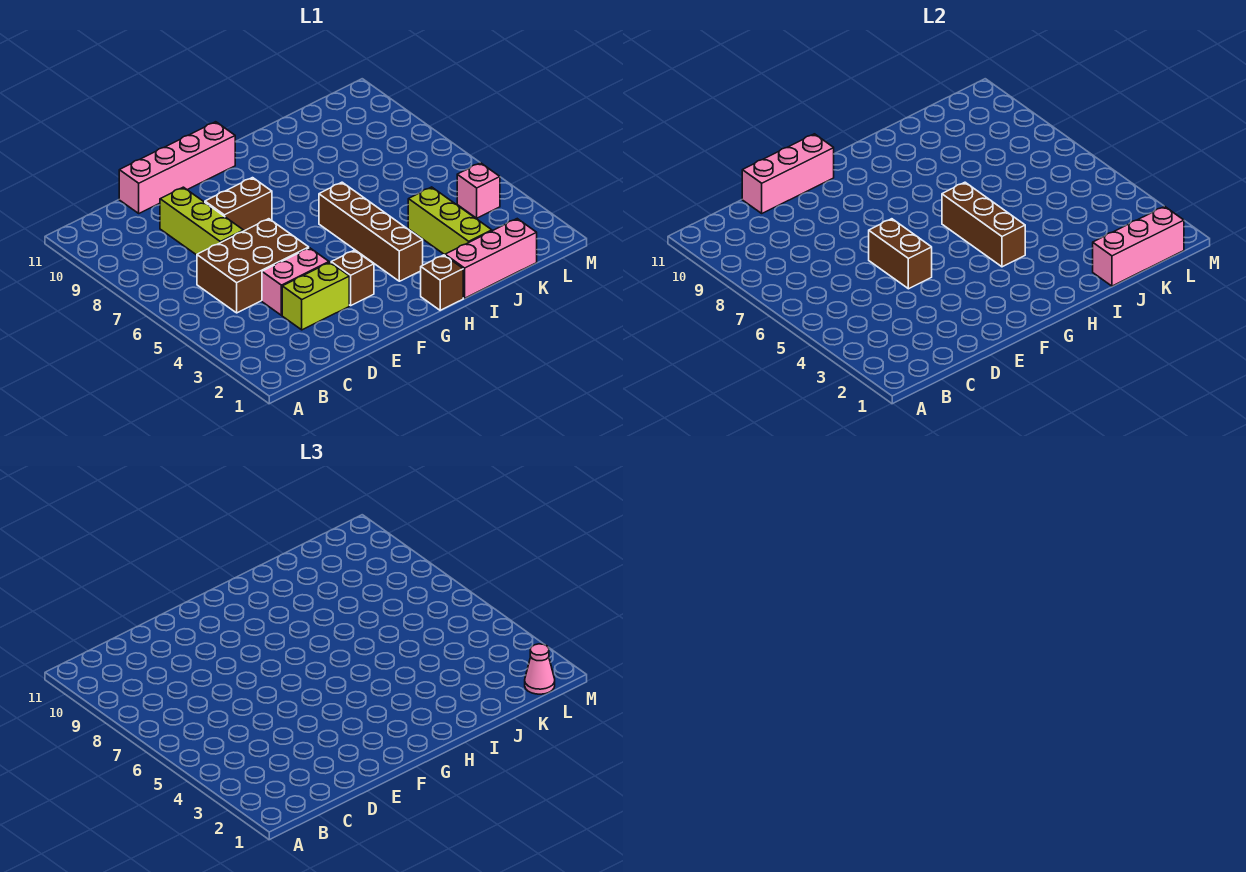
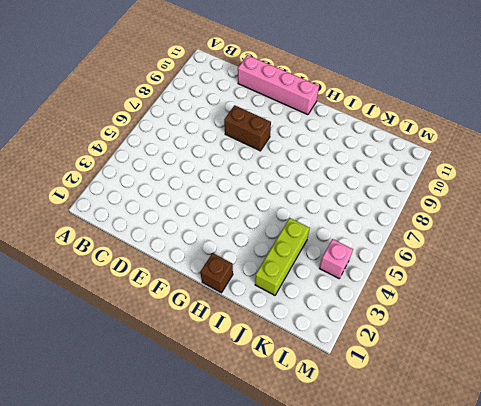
none -> brown brick C5:E6 level 1
none -> lime brick D3:E3 level 1
none -> pink brick D4:E4 level 1

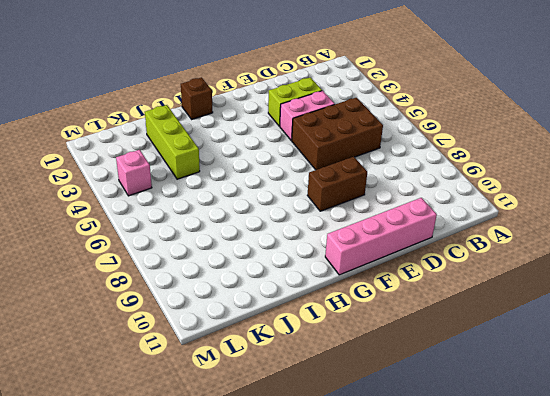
none -> lime brick D7:D9 level 1
none -> brown brick F3 level 1
none -> brown brick H3:H6 level 1

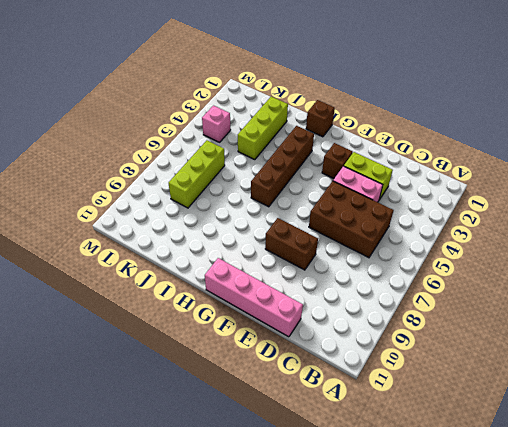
lime brick K6:K8 level 1 -> lime brick D7:D9 level 1
none -> pink brick I1:K1 level 1
none -> pink brick D11:F11 level 2
none -> brown brick E5:E6 level 2

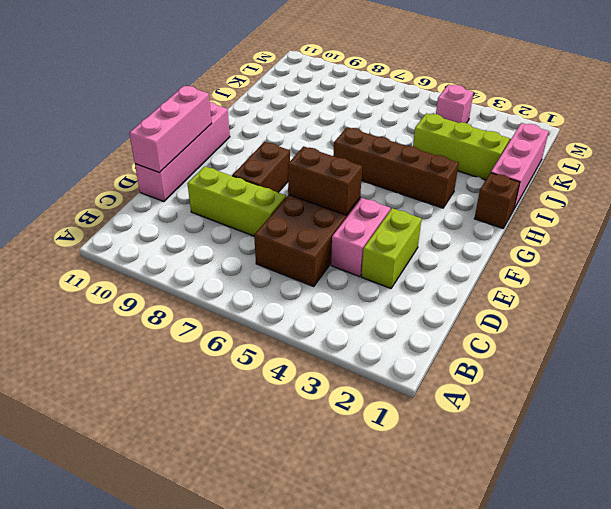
none -> brown brick F3 level 1
none -> brown brick H4:H6 level 2
none -> pink brick J1:L1 level 2

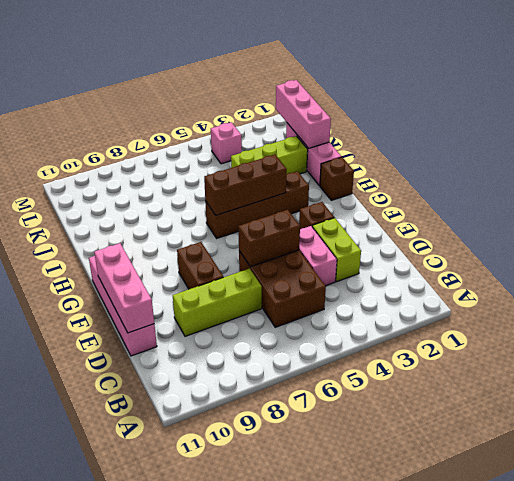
none -> pink cone L1 level 3

